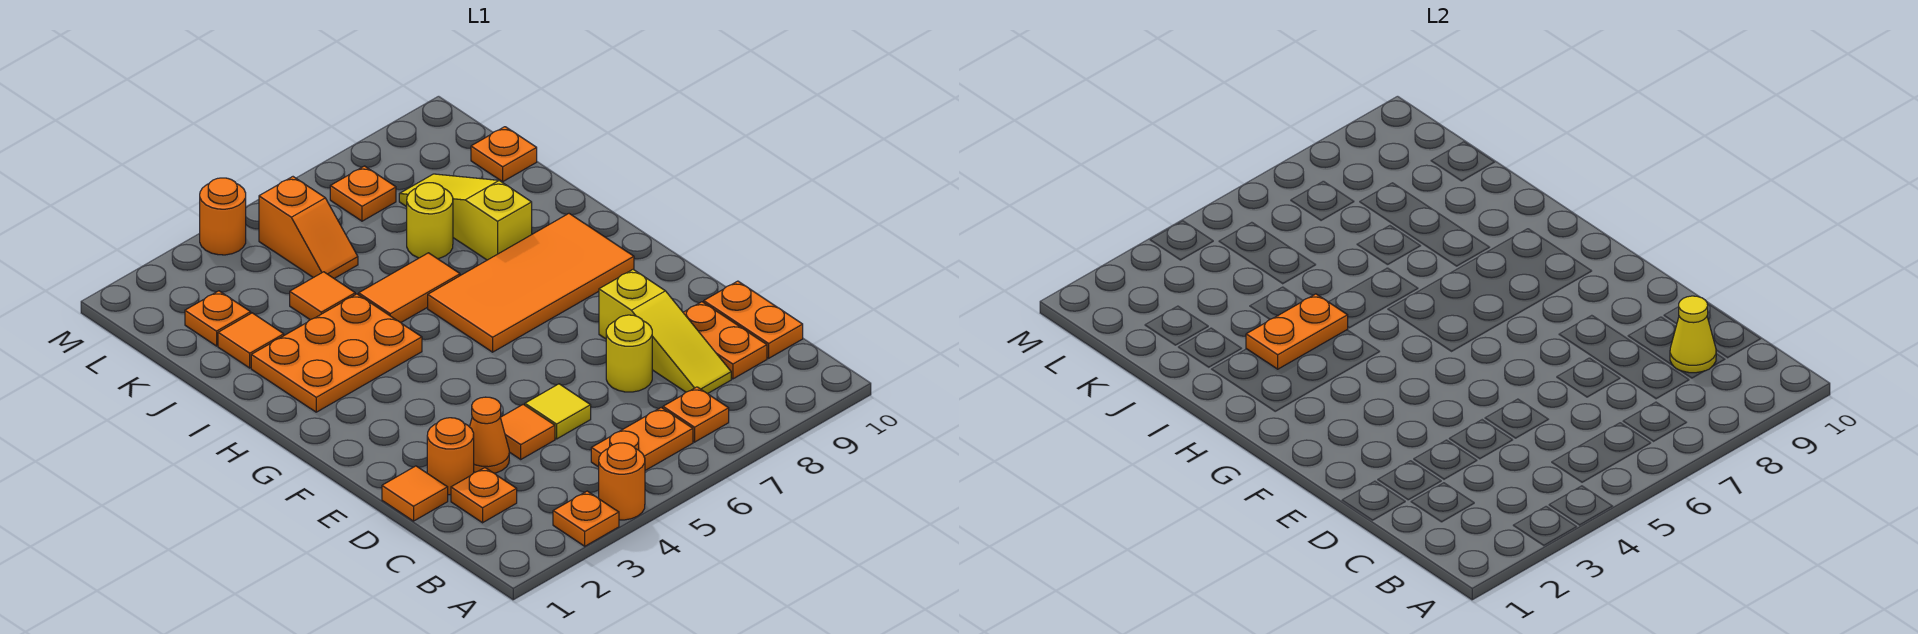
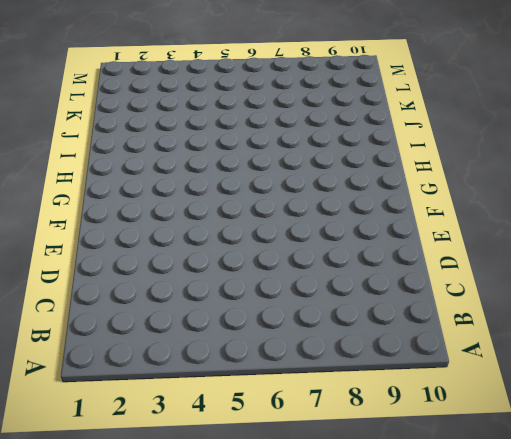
none -> orange plate A3 level 1
none -> orange round brick A4 level 1
none -> orange plate B5:B6 level 1

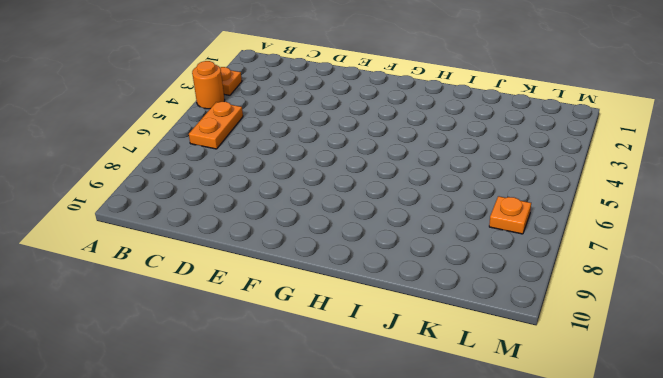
none -> orange plate B7 level 1
none -> orange plate C2 level 1
none -> yellow slope C8:E8 level 1 top E

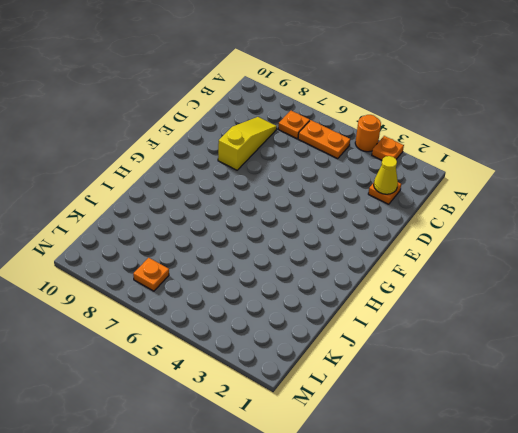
yellow cone C2 level 2 -> yellow cone C9 level 2
none -> orange plate C9:D9 level 1
none -> orange plate C10:D10 level 1
none -> orange tile D1 level 1

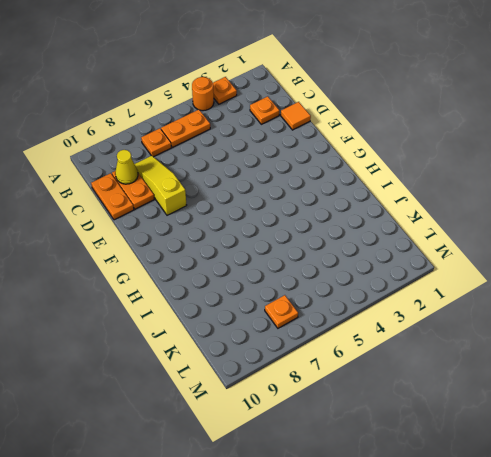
none -> orange round brick D2 level 1
none -> orange cone D3 level 1
none -> orange tile D4 level 1

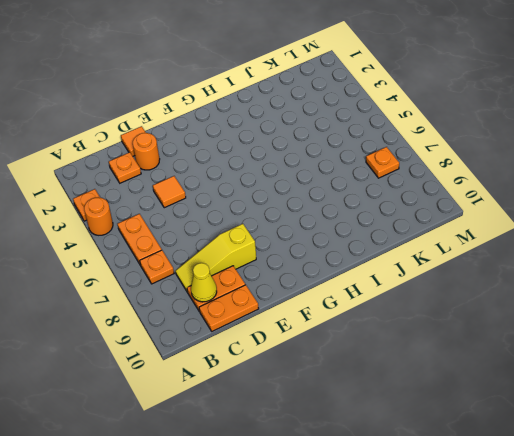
none -> orange cone D3 level 1
none -> yellow tile D5 level 1
none -> yellow round brick D7 level 1

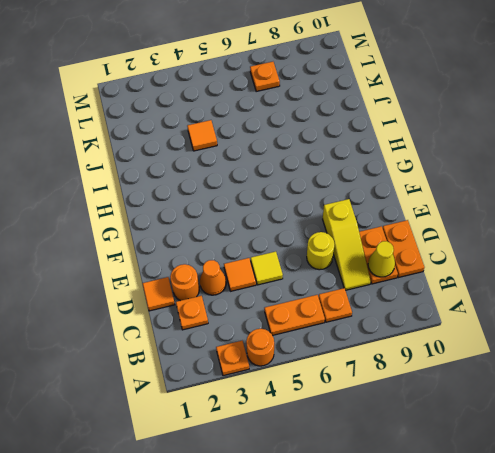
none -> orange tile G6:H9 level 1
none -> orange plate H2:I4 level 1
none -> orange tile I5:I6 level 1

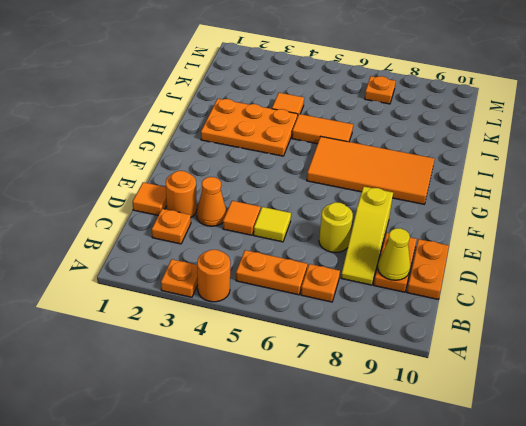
none -> yellow slope I8:K8 level 1 top I
none -> orange tile J2 level 1
none -> yellow round brick J7 level 1

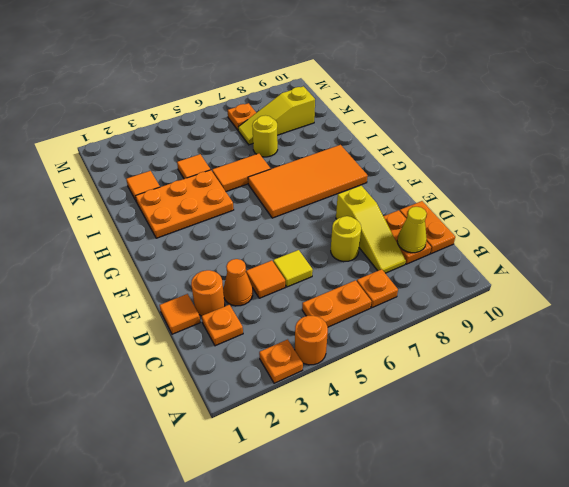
yellow slope K7:K9 level 1 top 9 -> yellow slope I8:K8 level 1 top I
none -> orange plate K2 level 1
none -> orange slope K5:L5 level 1 top L
none -> orange plate K10 level 1

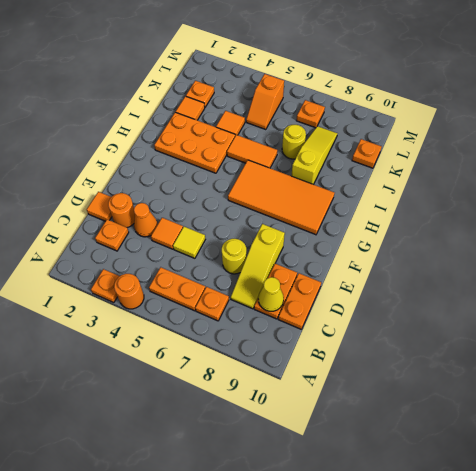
none -> orange round brick M4 level 1
none -> orange plate I3:I4 level 2

